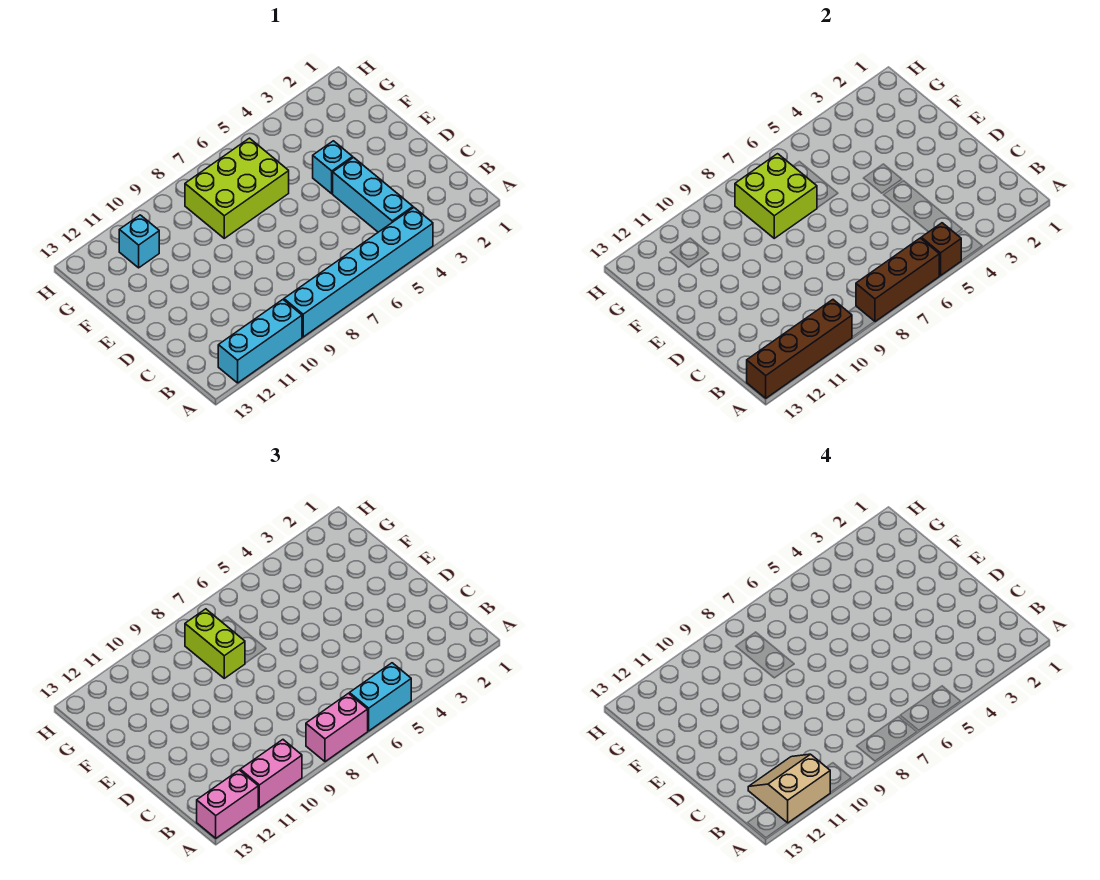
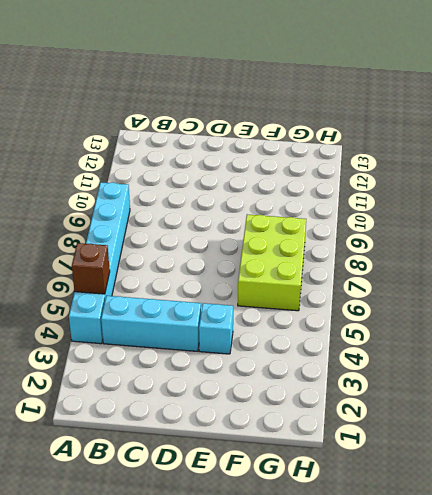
none -> cyan brick A10:A12 level 1
none -> cyan brick G11 level 1
none -> brown brick A6:A8 level 2

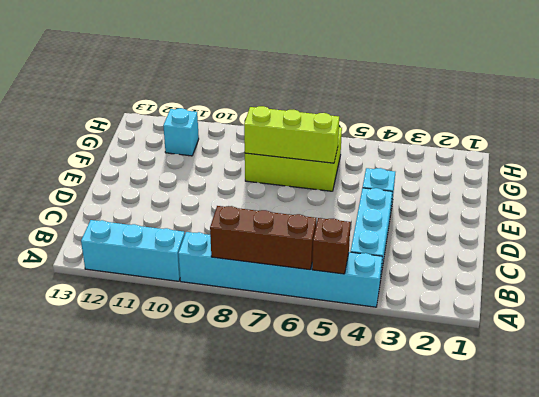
lime brick F6:F8 level 2 -> lime brick F7:G8 level 2
none -> brown brick A10:A13 level 2
none -> cyan brick A5:A6 level 3
none -> pink brick A7:A8 level 3

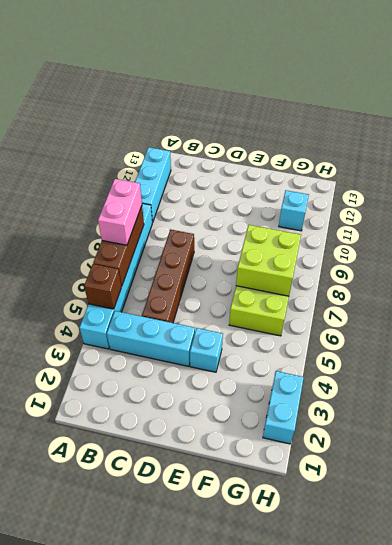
brown brick C5:C8 level 1 -> brown brick A10:A13 level 2
cyan brick H2:H3 level 1 -> cyan brick A5:A6 level 3
none -> pink brick A10:A11 level 3
none -> pink brick A12:A13 level 3
none -> lime brick F8:G8 level 3

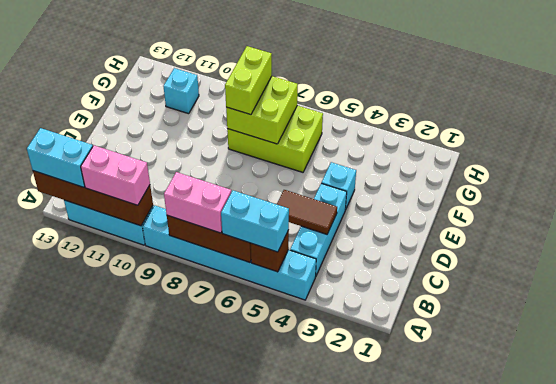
cyan brick A12:A13 level 3 -> pink brick A12:A13 level 3
brown tile C4:C5 level 2 -> none
none -> tan slope A11:B12 level 4 top A

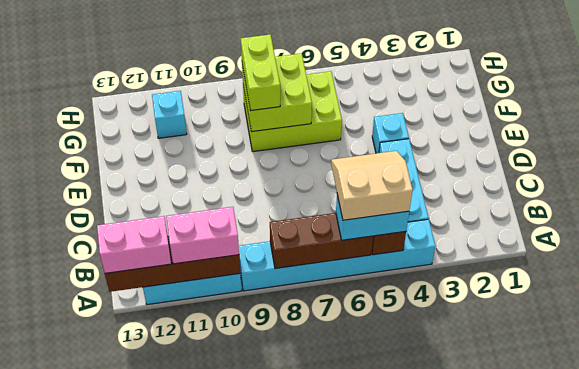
tan slope A5:B6 level 4 top A -> tan slope A11:B12 level 4 top A
none -> pink brick A7:A8 level 3

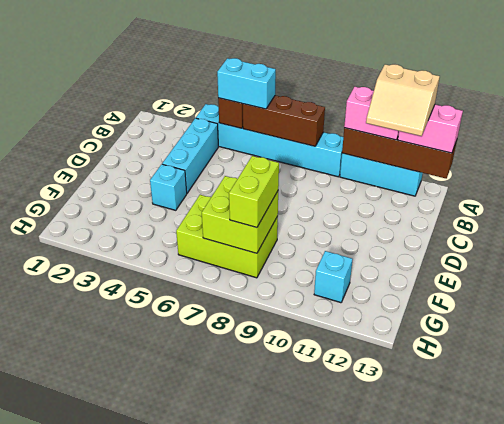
none -> pink brick A7:A8 level 3

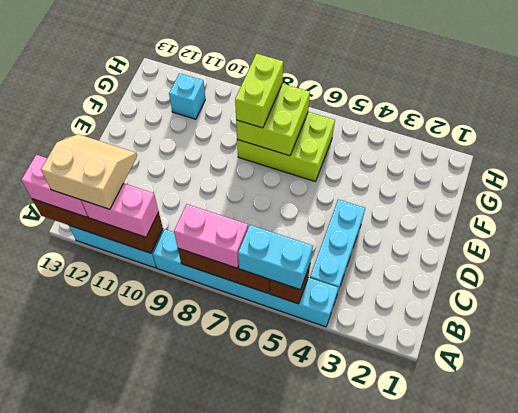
none -> cyan brick E4 level 1

